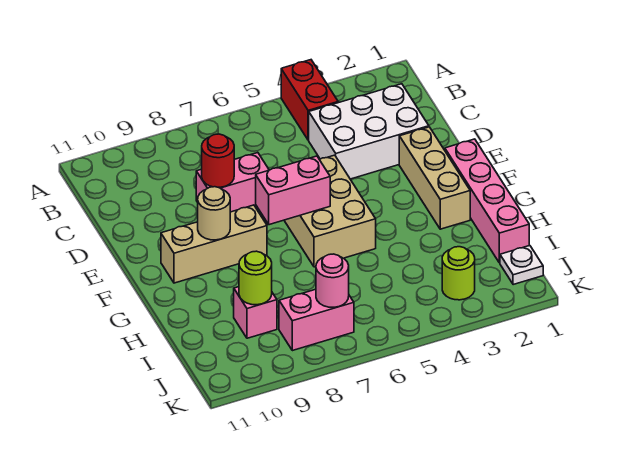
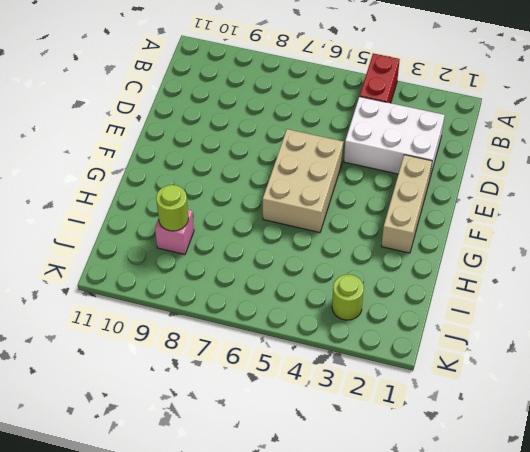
none -> pink brick D7:D8 level 1
none -> pink brick F1:I1 level 1
none -> tan brick F8:F10 level 1

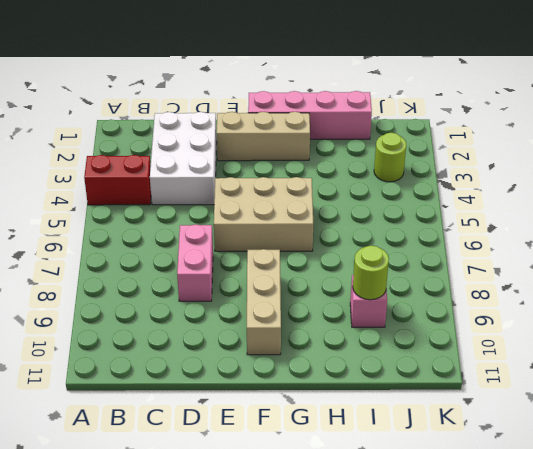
none -> white plate J1 level 1
none -> pink brick J7:J8 level 1
none -> red round brick D8 level 2

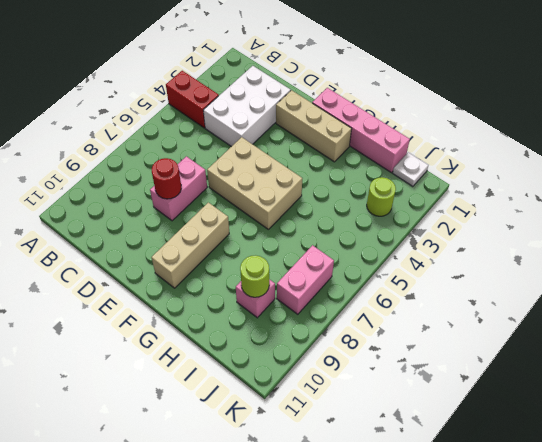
none -> pink brick F6:F7 level 2
none -> tan round brick F9 level 2
none -> pink round brick J7 level 2

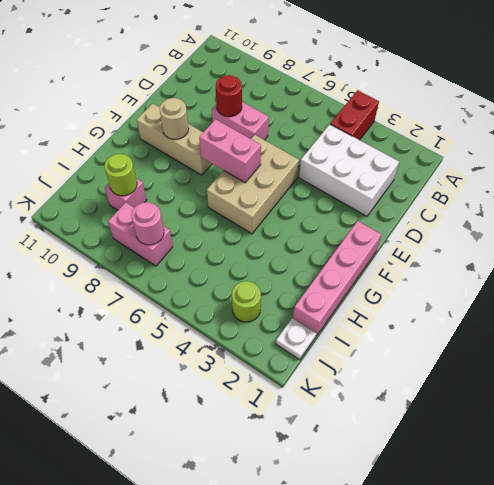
none -> tan brick E2:G2 level 1

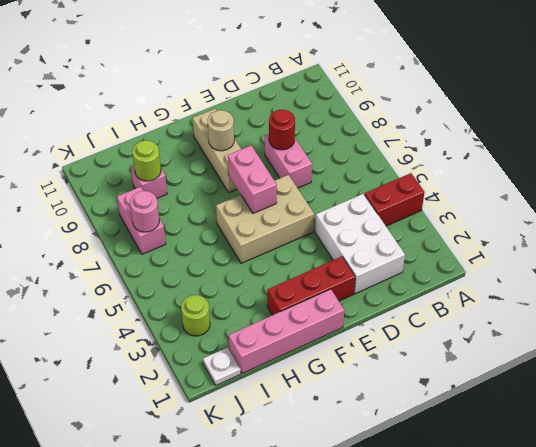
red brick E2:G2 level 1 -> tan brick E2:G2 level 1

